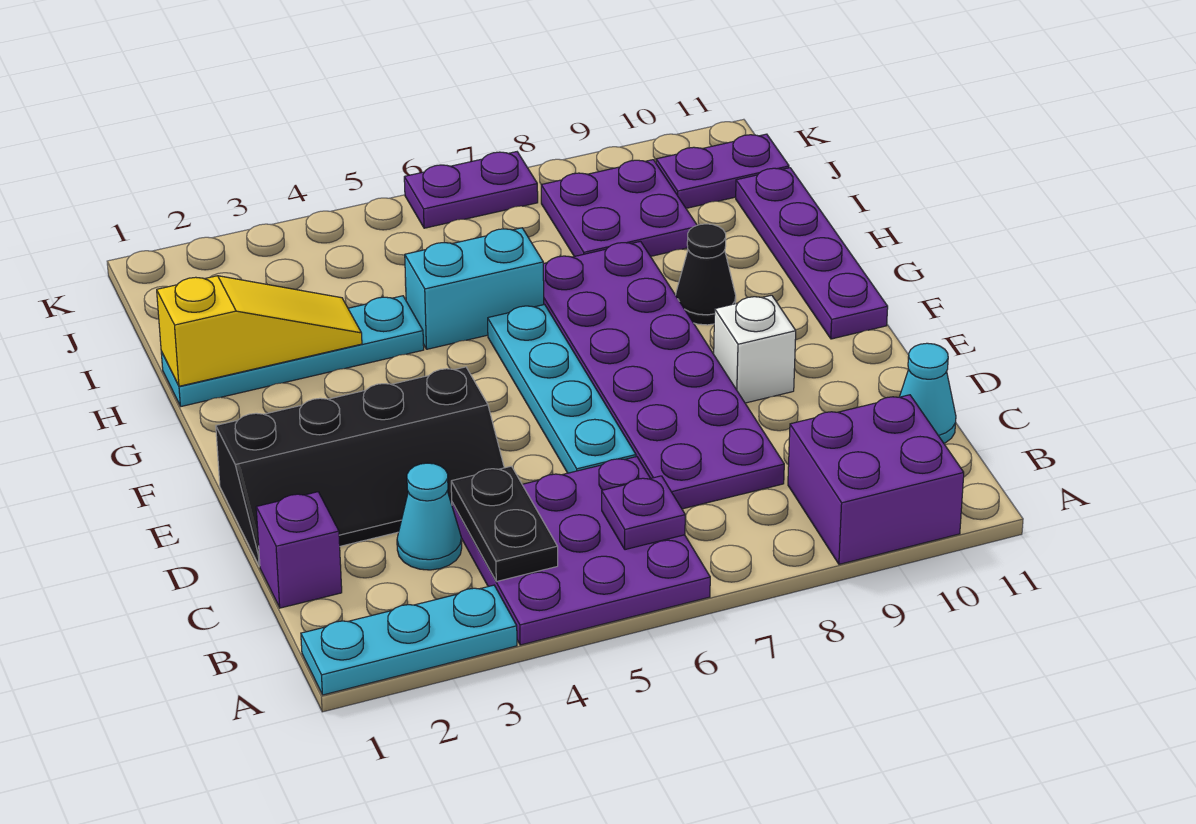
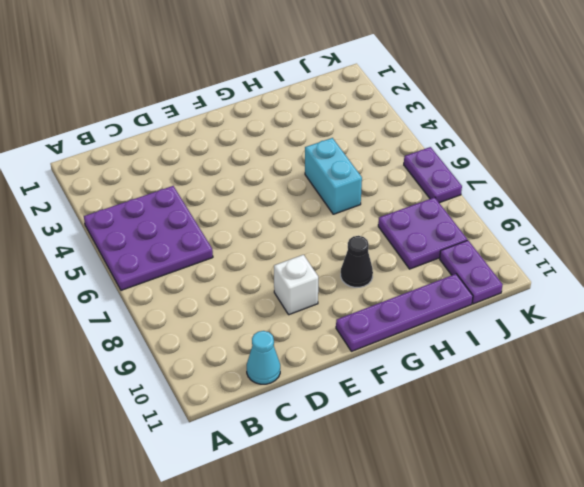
none -> cyan plate A1:A3 level 1
none -> purple brick A9:B10 level 1
none -> purple brick C1 level 1

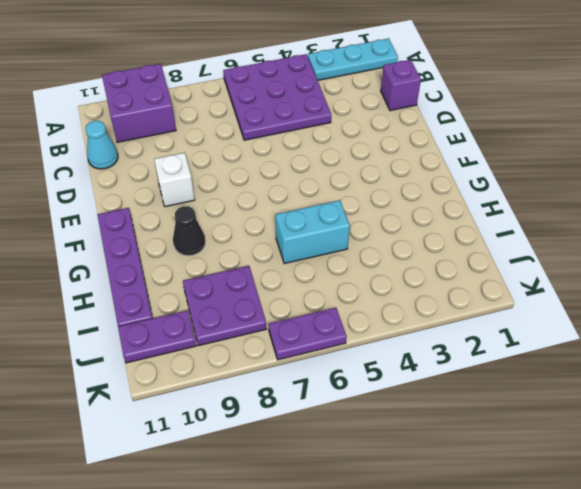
none -> cyan cone C3 level 1
none -> purple plate C7:H8 level 1
none -> black slope D1:E4 level 1 top E

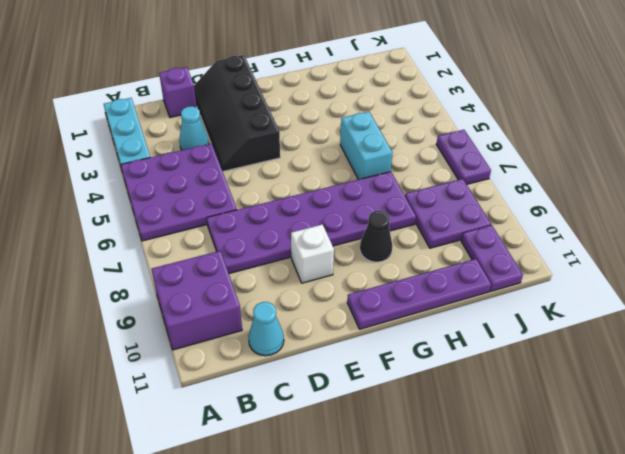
none -> cyan plate D6:G6 level 1
none -> cyan plate H1:H4 level 1
none -> black plate B4:C4 level 2

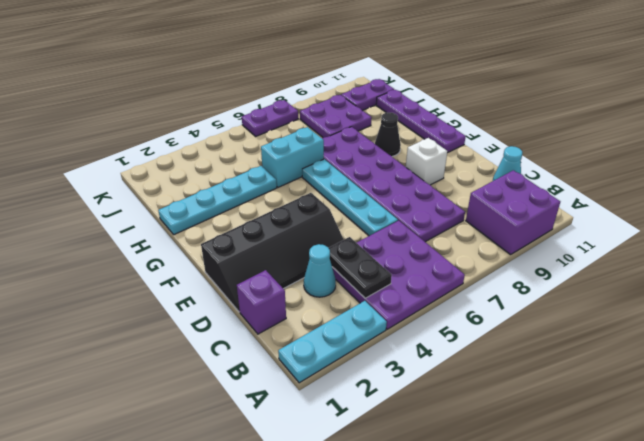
none -> purple plate B6 level 2
none -> yellow slope H1:H3 level 2 top 1

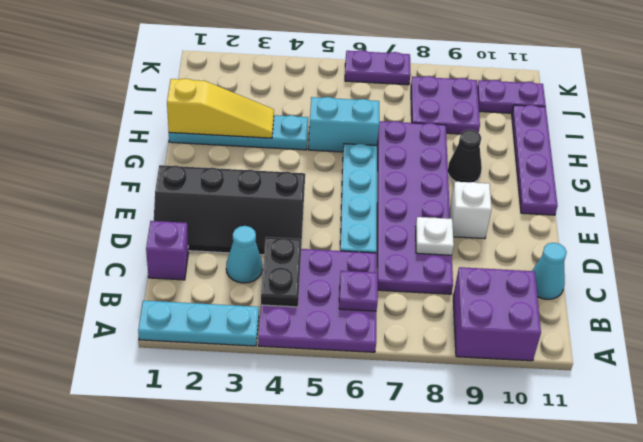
white plate D8 level 2 -> none

